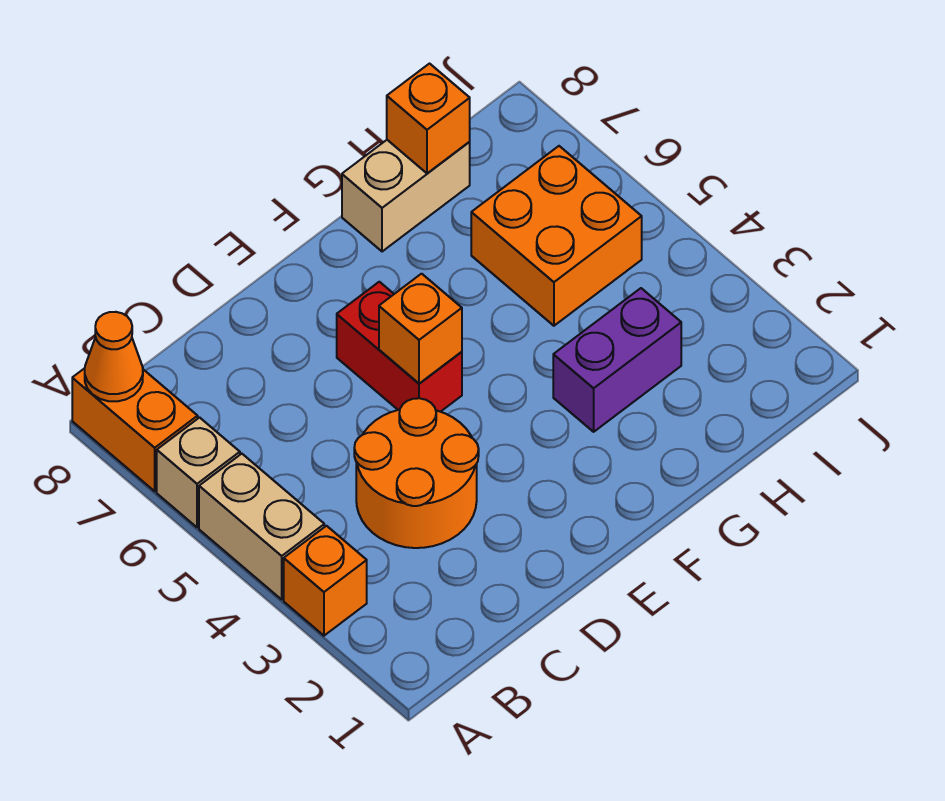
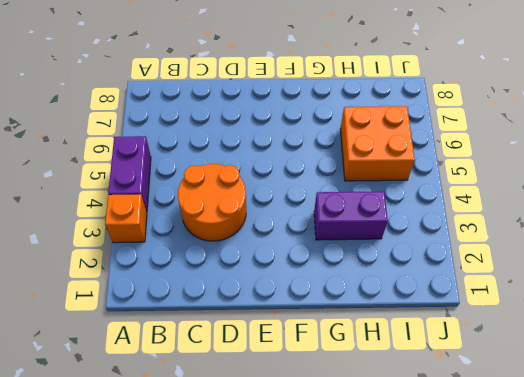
purple brick A4:A5 level 1 -> tan brick A4:A5 level 1
none -> tan brick A6 level 1
none -> orange brick A7:A8 level 1
none -> red brick E5:E6 level 1

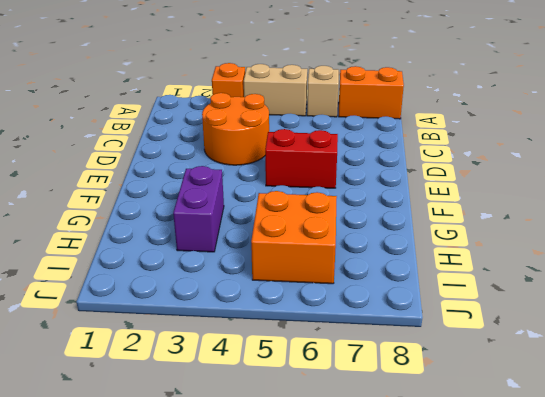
none -> tan brick G8:H8 level 1
none -> orange cone A8 level 2
none -> orange brick E5 level 2

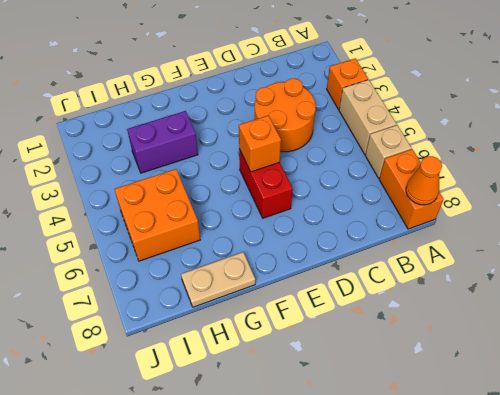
tan plate G8:H8 level 1 -> tan brick G8:H8 level 1
none -> orange brick H8 level 2

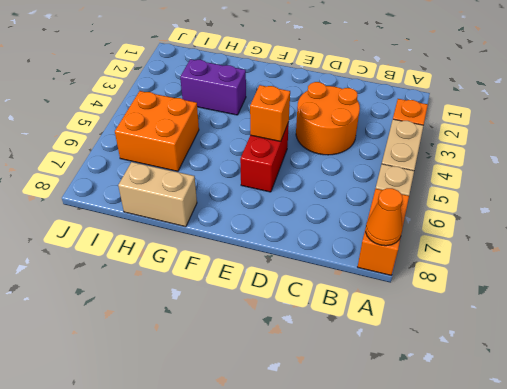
none -> orange brick H8 level 2

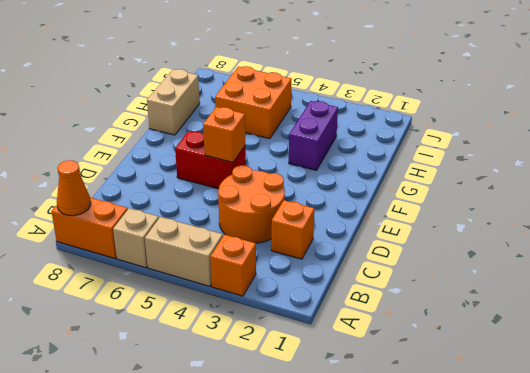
orange brick C2 level 1 -> orange brick H8 level 2

